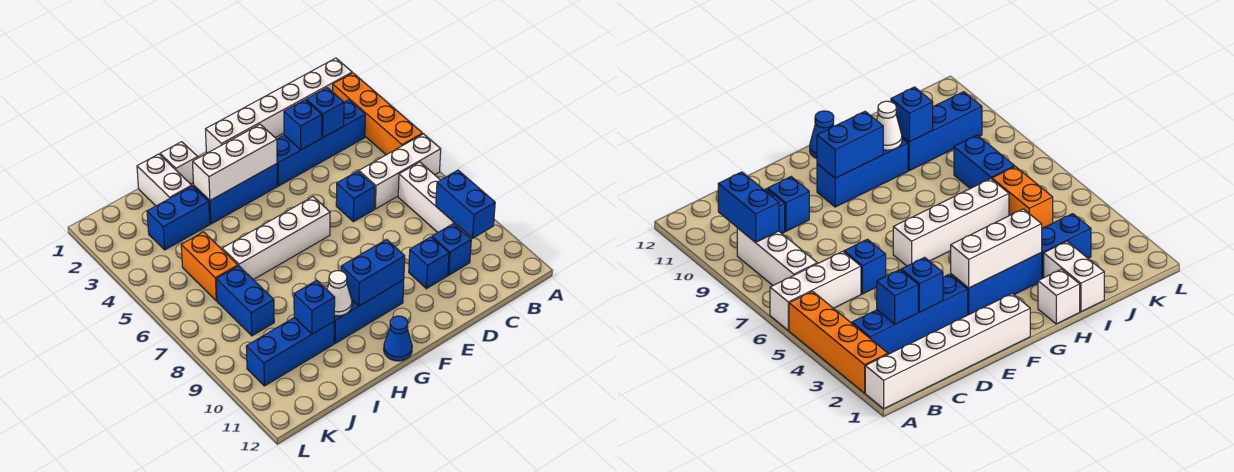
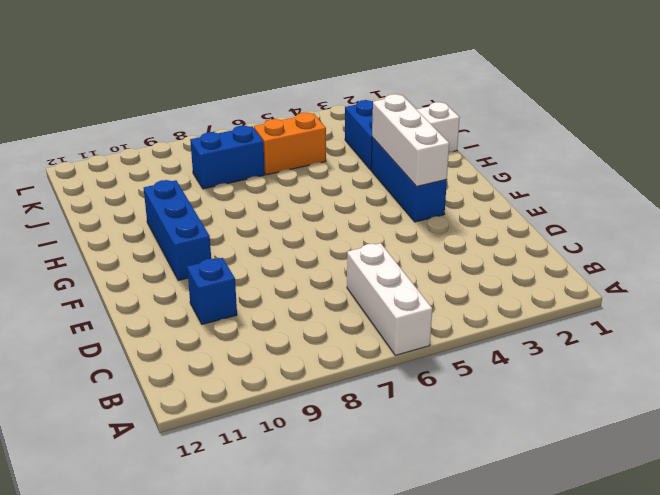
none -> white brick A1:F1 level 1
none -> orange brick A2:A5 level 1
none -> blue brick B3:E3 level 1

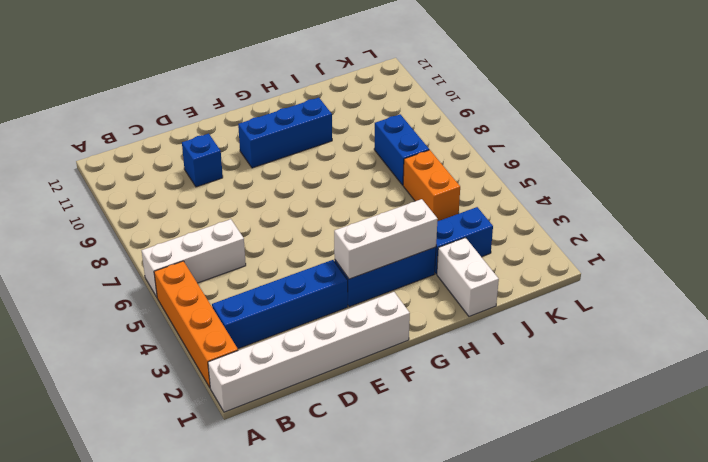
none -> white brick B7:B9 level 1
none -> blue brick C10 level 1
none -> blue brick D6 level 1

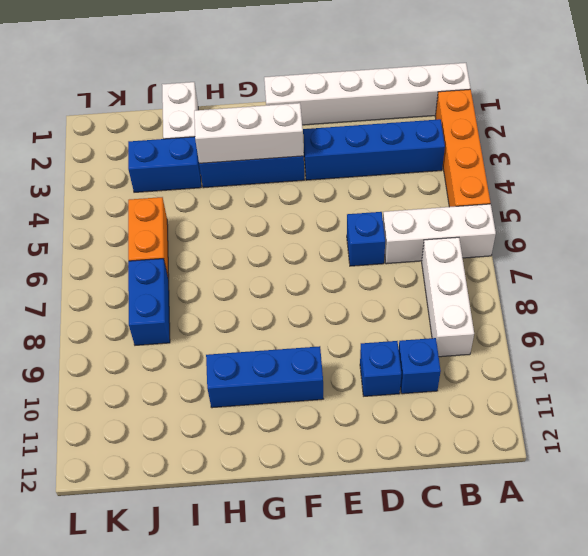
none -> white brick F6:I6 level 1
none -> blue cone G12 level 1
none -> white brick H1 level 1

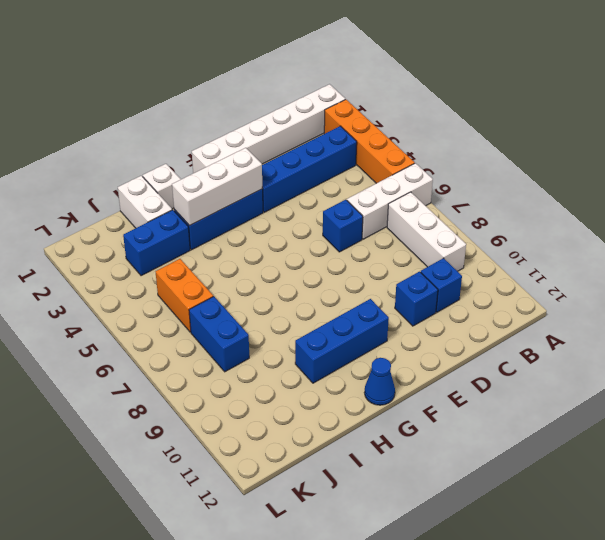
none -> white brick F6:I6 level 1
none -> blue brick I10:K10 level 1
none -> blue brick B9:B10 level 2

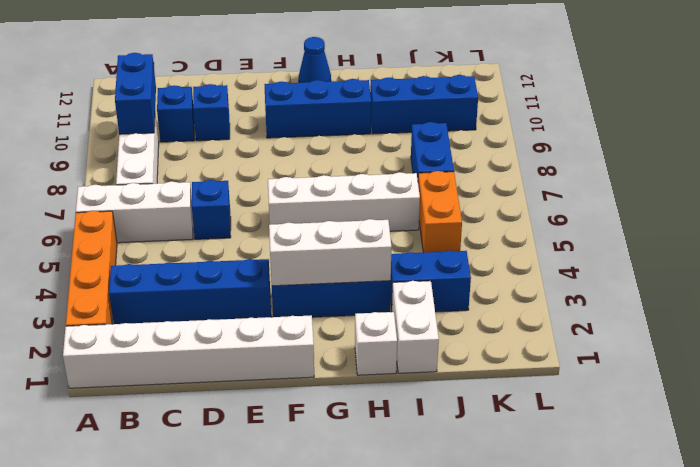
none -> blue brick C3 level 2
none -> blue brick D3 level 2
none -> blue brick F10:G10 level 2

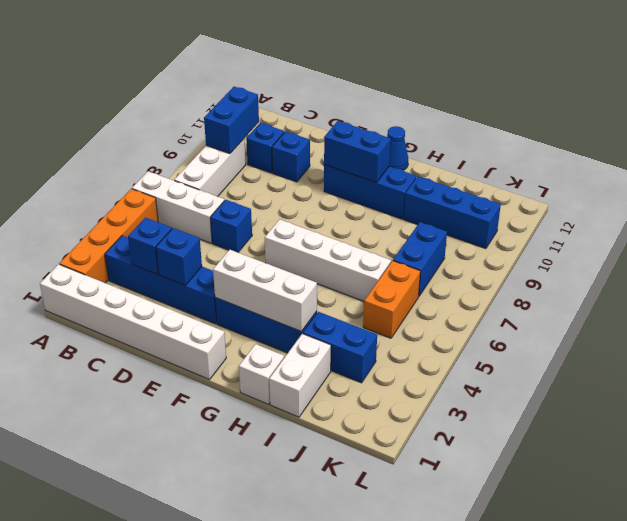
none -> white cone H10 level 2
none -> blue brick I10 level 2

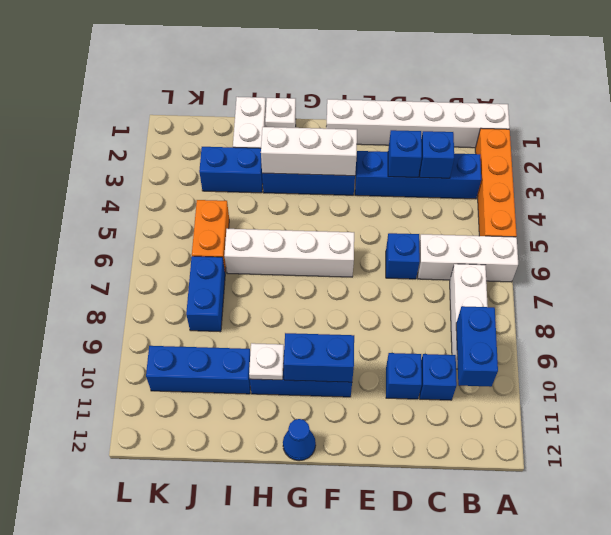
white plate H10 level 2 -> white cone H10 level 2
none -> blue brick I10 level 2

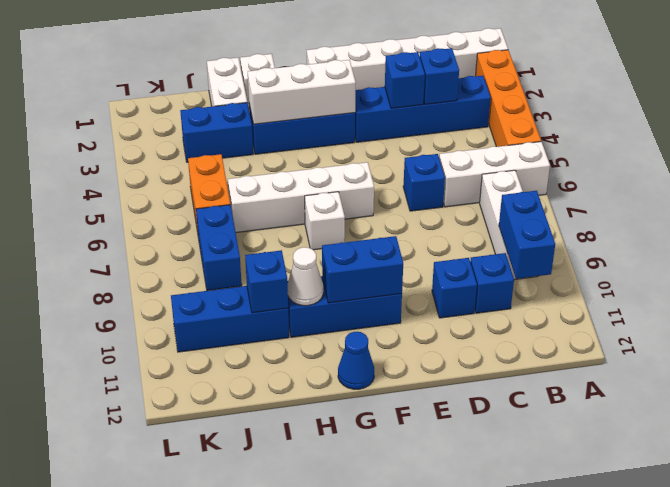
white brick G7 level 1 -> none

